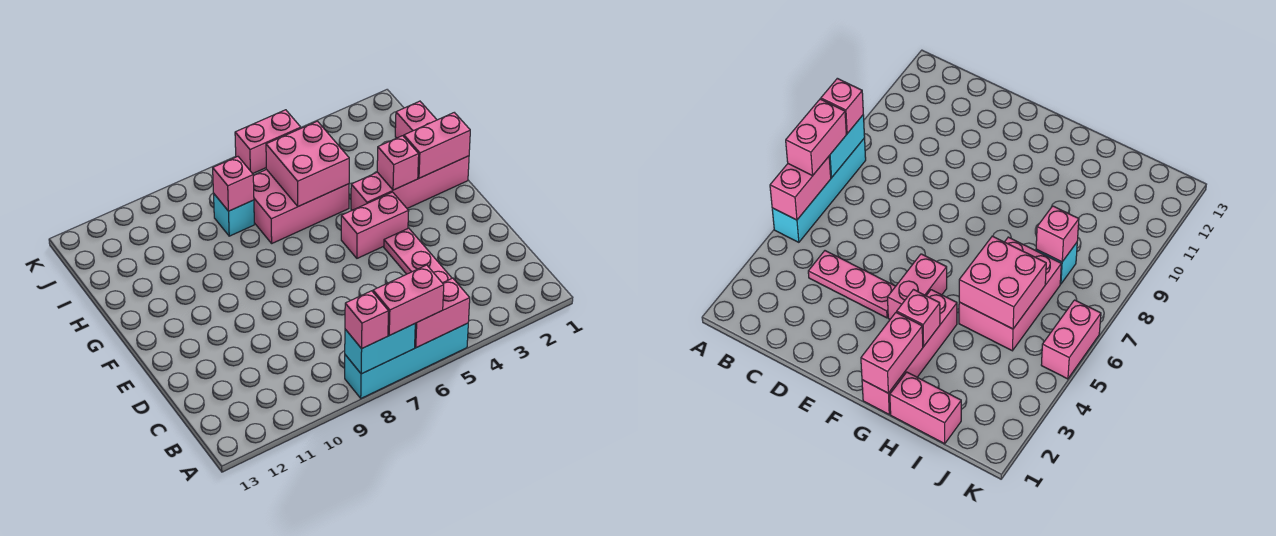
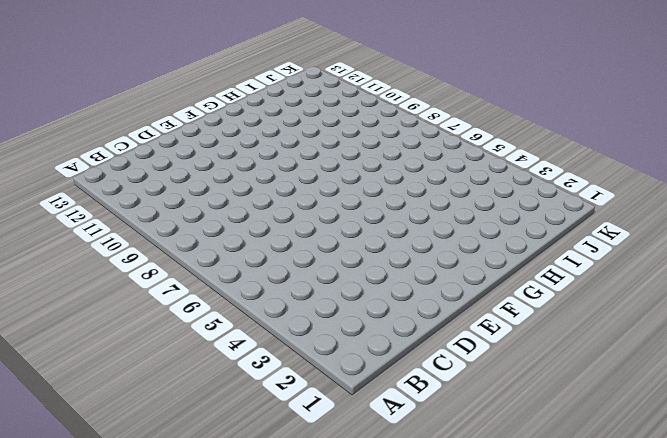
none -> cyan brick A5:A8 level 1
none -> pink plate C4:E4 level 1
none -> pink brick F4:F5 level 1

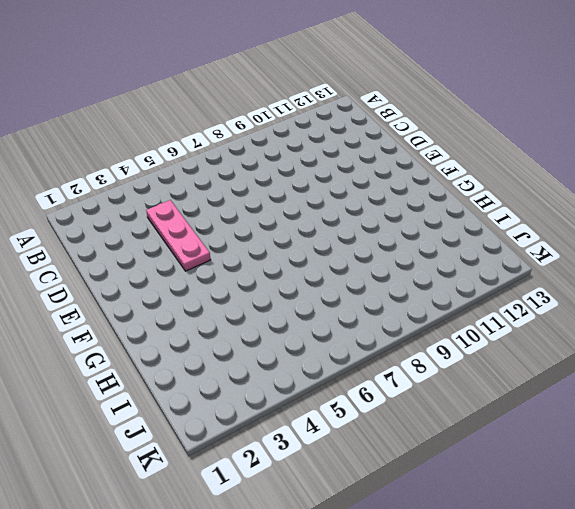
none -> cyan brick A5:A8 level 1
none -> pink brick F4:F5 level 1
none -> pink brick G1:G4 level 1

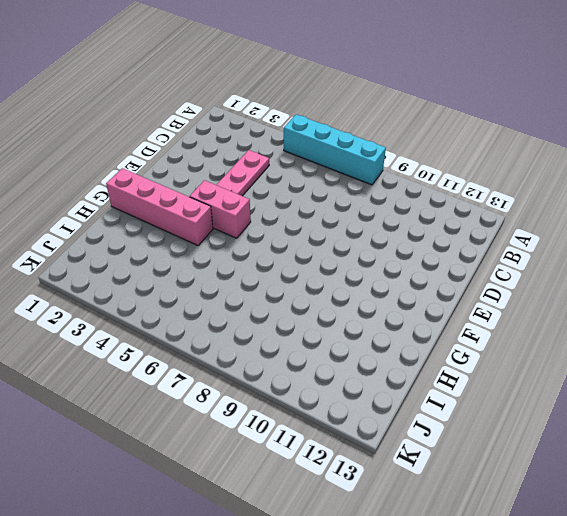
none -> pink brick H1:I1 level 1
none -> pink brick H5:I7 level 1
none -> cyan brick I8 level 1

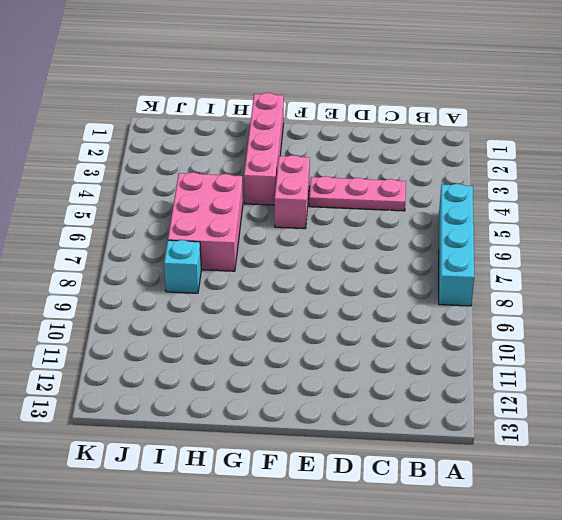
none -> pink brick H1:I1 level 1
none -> pink brick K5:K6 level 1
none -> pink brick A5:A6 level 2

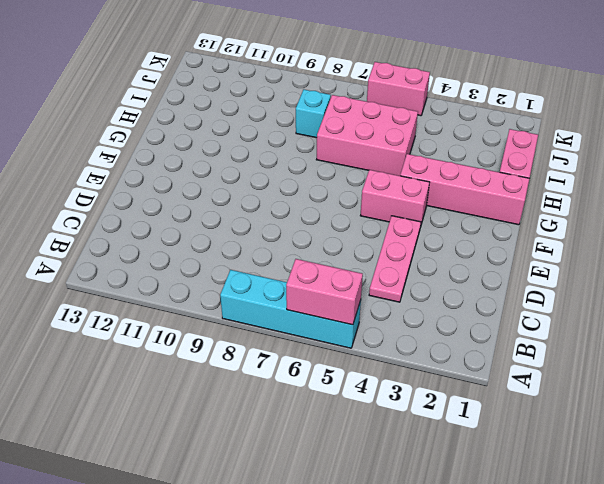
none -> cyan brick A7:A8 level 2
none -> pink brick G1:G2 level 2
none -> pink brick G3 level 2

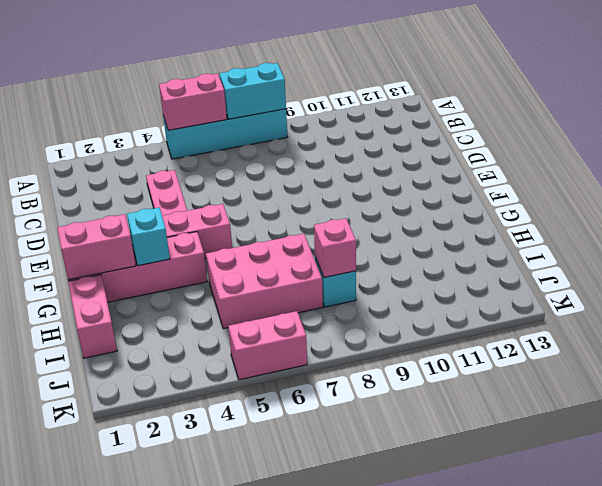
cyan brick G3 level 2 -> pink brick G3 level 2
none -> pink brick H5:I6 level 2
none -> pink brick A6:A7 level 3
none -> pink brick A8 level 3

